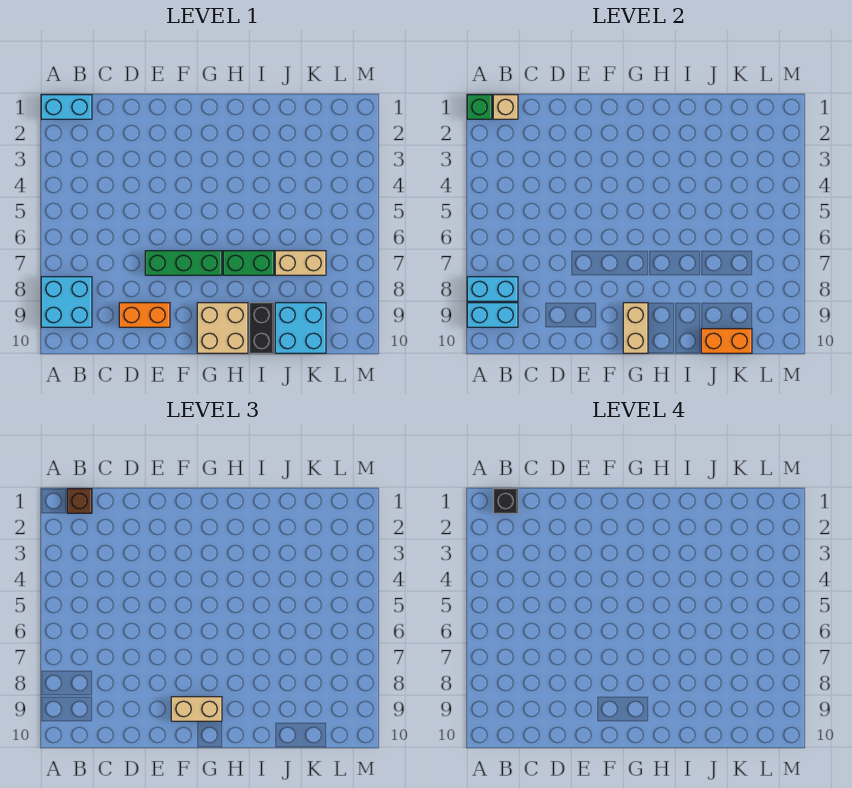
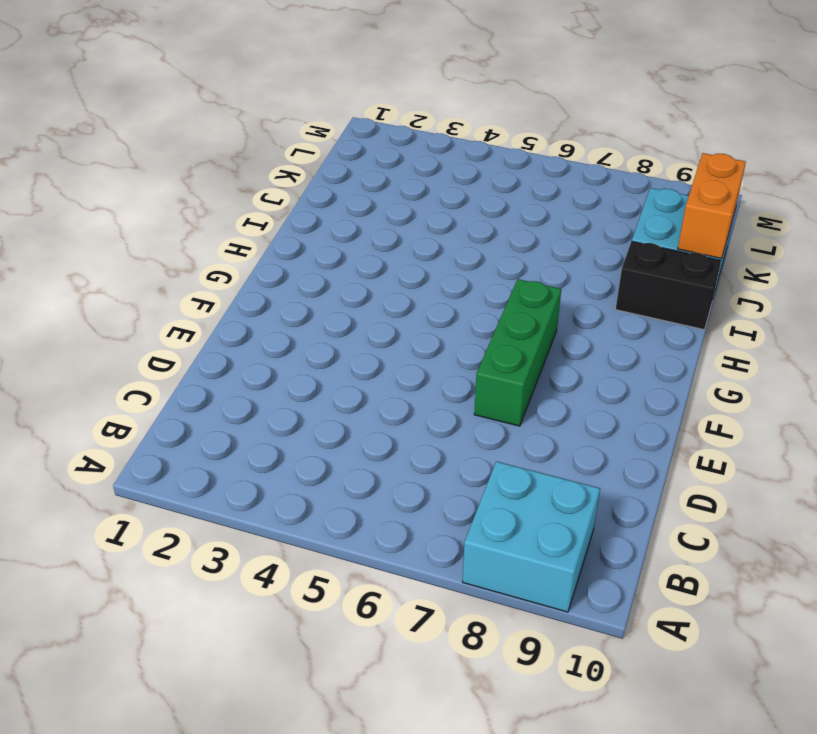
none -> cyan brick A1:B1 level 1
none -> orange brick D9:E9 level 1
none -> tan brick G9:H10 level 1

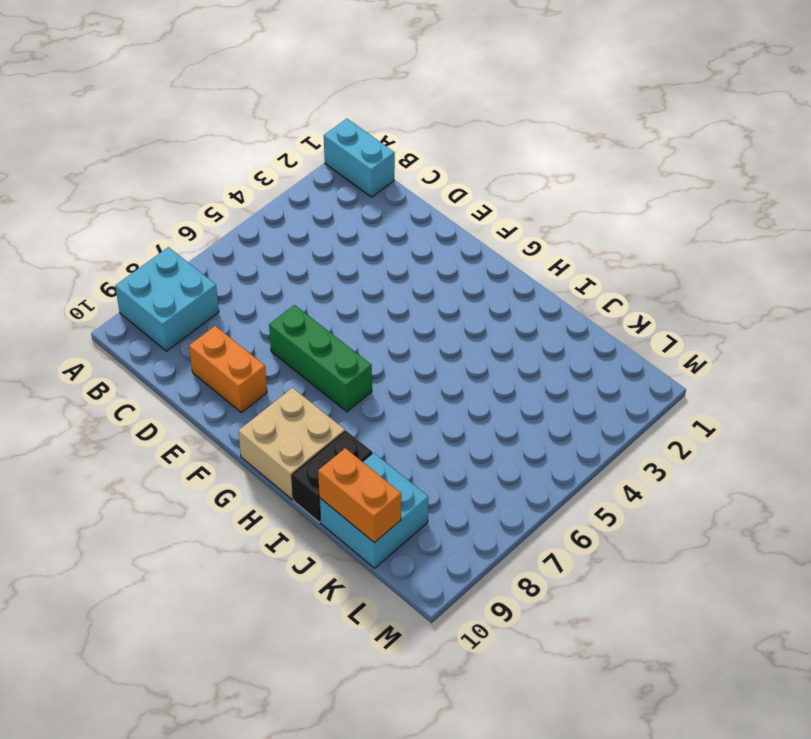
none -> green brick H7:I7 level 1
none -> tan brick J7:K7 level 1
none -> green brick A1 level 2

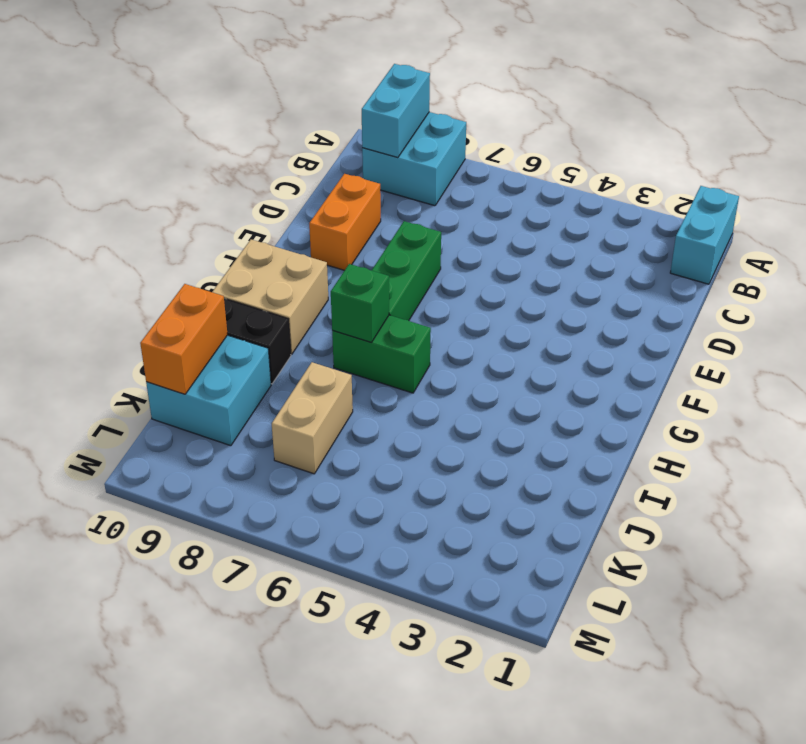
green brick H6:H7 level 1 -> green brick H7:I7 level 1
green brick H7 level 2 -> green brick A1 level 2
none -> cyan brick A8:B8 level 2
none -> tan brick B1 level 2
none -> tan brick G9:G10 level 2

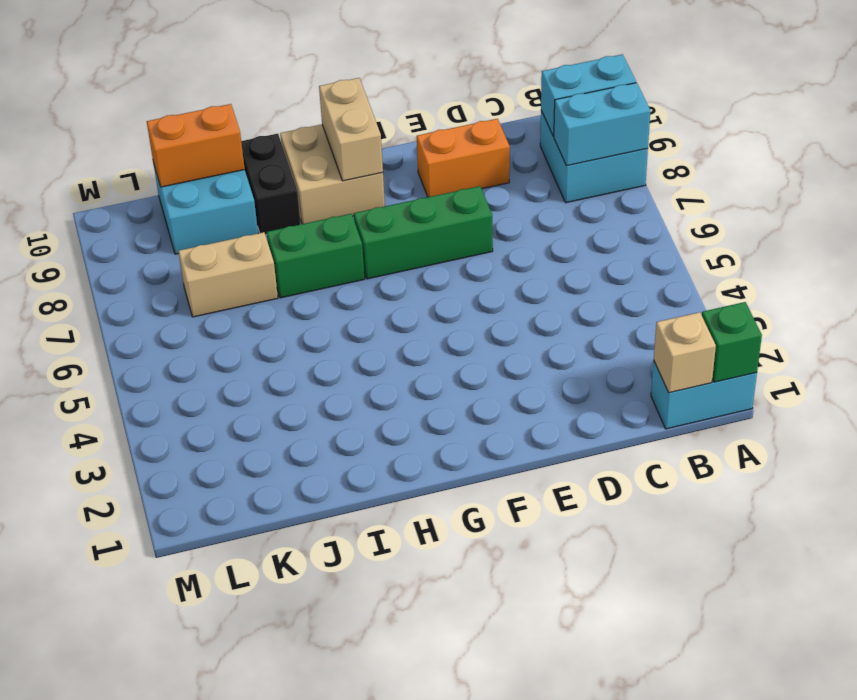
none -> brown brick B1 level 3
none -> tan brick F9:G9 level 3
none -> black brick B1 level 4

